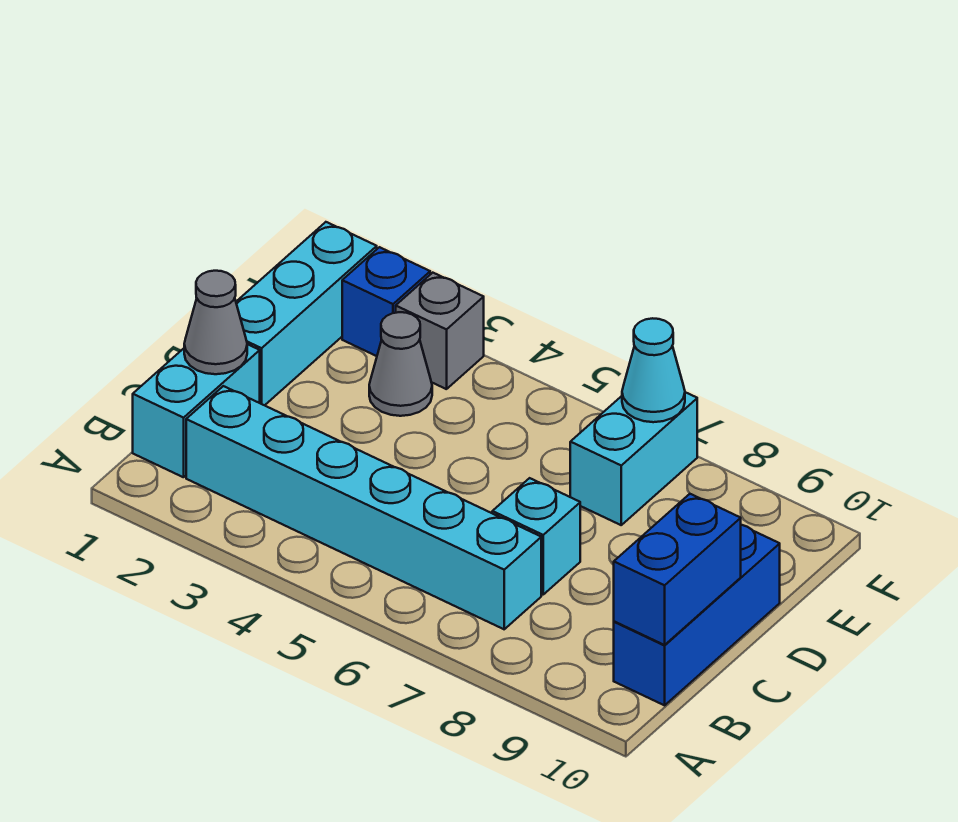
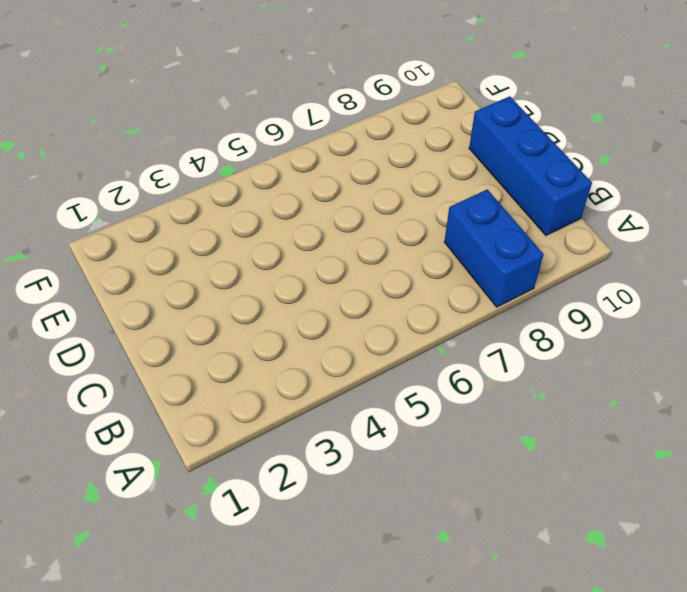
blue brick A8:B8 level 1 -> blue brick B10:C10 level 2
none -> cyan brick B1:C1 level 1
none -> cyan brick B2:B7 level 1
none -> cyan brick C7 level 1

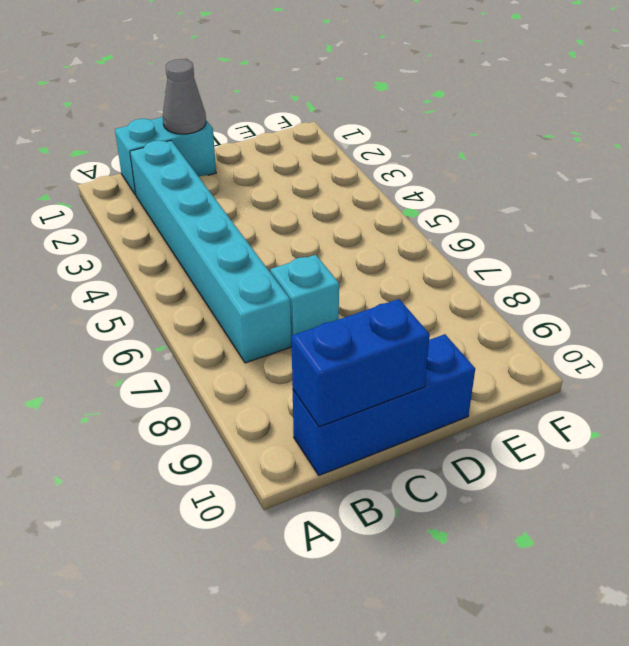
none -> cyan brick D1:F1 level 1
none -> grey cone E3 level 1
none -> cyan brick E7:F7 level 1

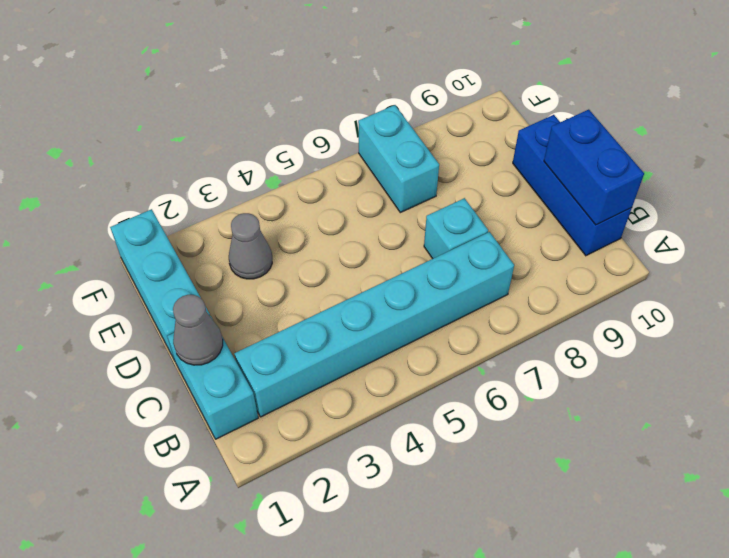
none -> blue brick F2 level 1
none -> grey brick F3 level 1
none -> cyan cone F7 level 2

